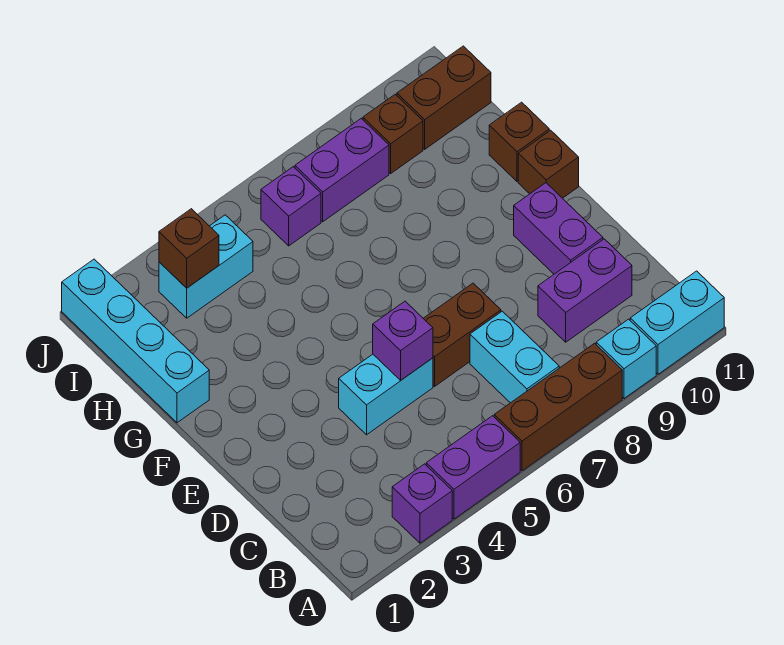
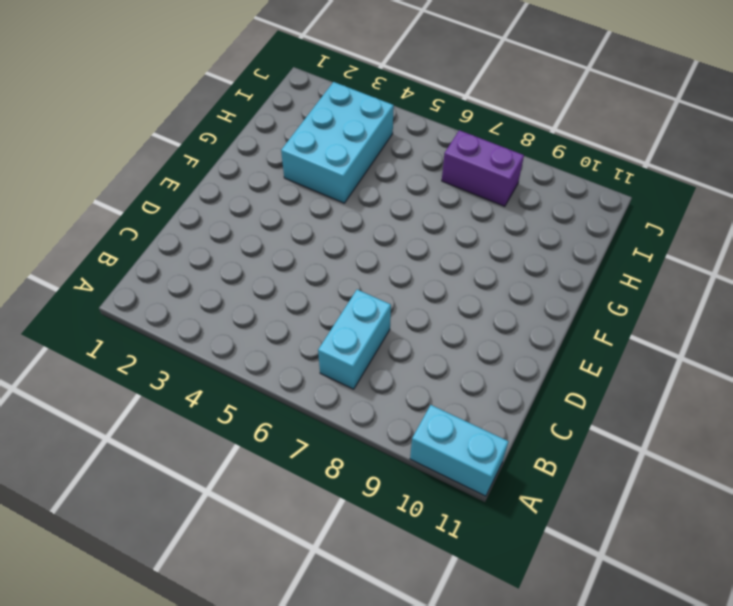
cyan brick G3:I4 level 1 -> cyan brick I3:I4 level 1
none -> purple brick A3 level 1
none -> purple brick A4:A5 level 1
none -> brown brick A6:A8 level 1

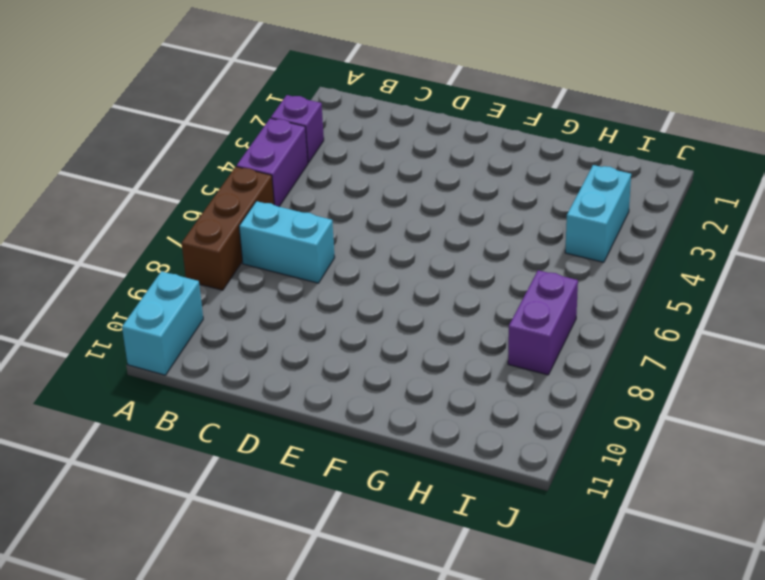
none -> cyan brick A9 level 1
none -> purple brick C9:C10 level 1
none -> cyan brick D4:D5 level 1

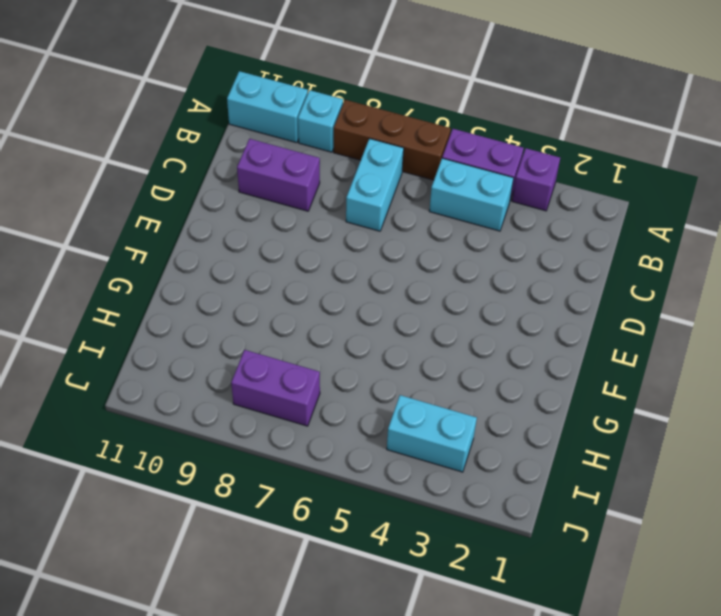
cyan brick B4:B5 level 1 -> cyan brick D4:D5 level 1
none -> brown brick D6:D7 level 1
none -> purple brick D10:E10 level 1
none -> brown brick F11 level 1

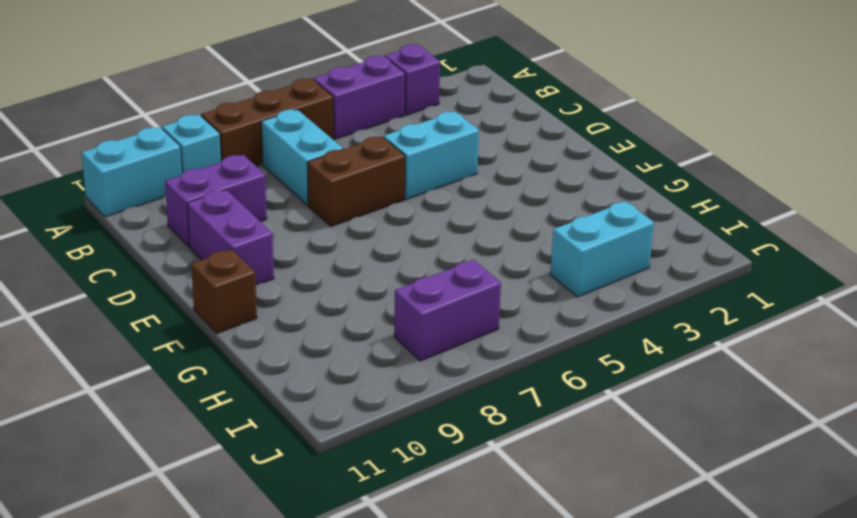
none -> cyan brick G1:J1 level 1
none -> brown brick G11 level 1
none -> purple brick I6 level 1

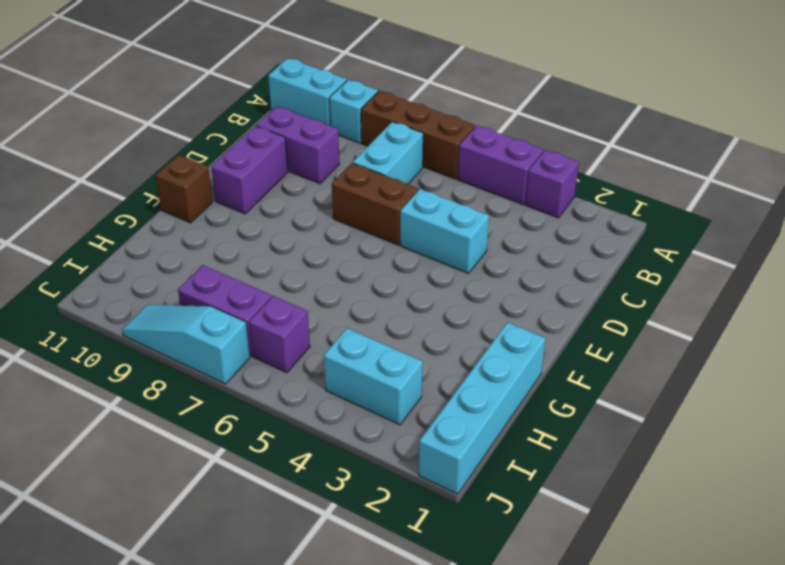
cyan slope J7:J9 level 1 top 7 -> none
none -> brown brick G11 level 1
none -> brown brick I9 level 1
none -> brown brick I10:I11 level 1

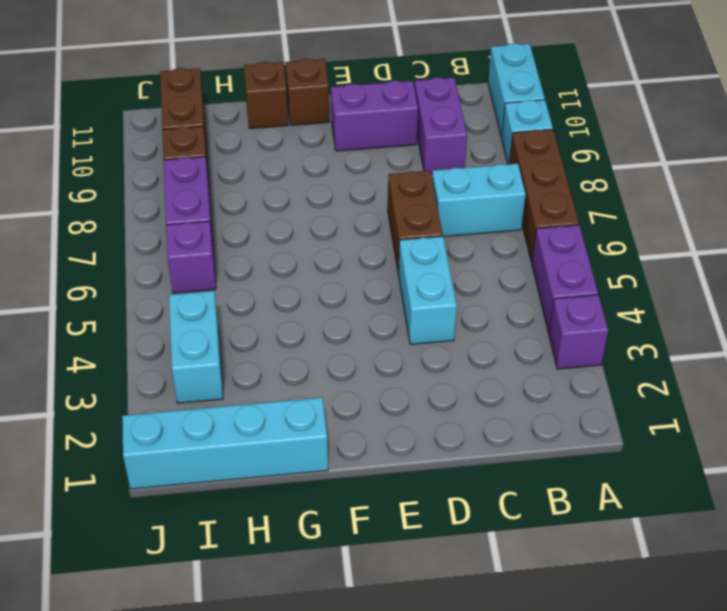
none -> purple brick D5 level 2
none -> brown brick I3 level 2

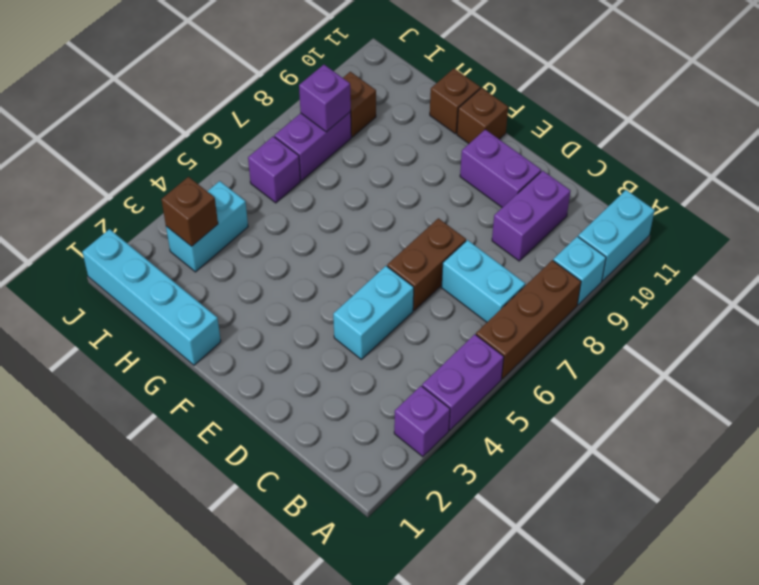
purple brick I8 level 2 -> purple brick D5 level 2
none -> brown brick I10:I11 level 1

